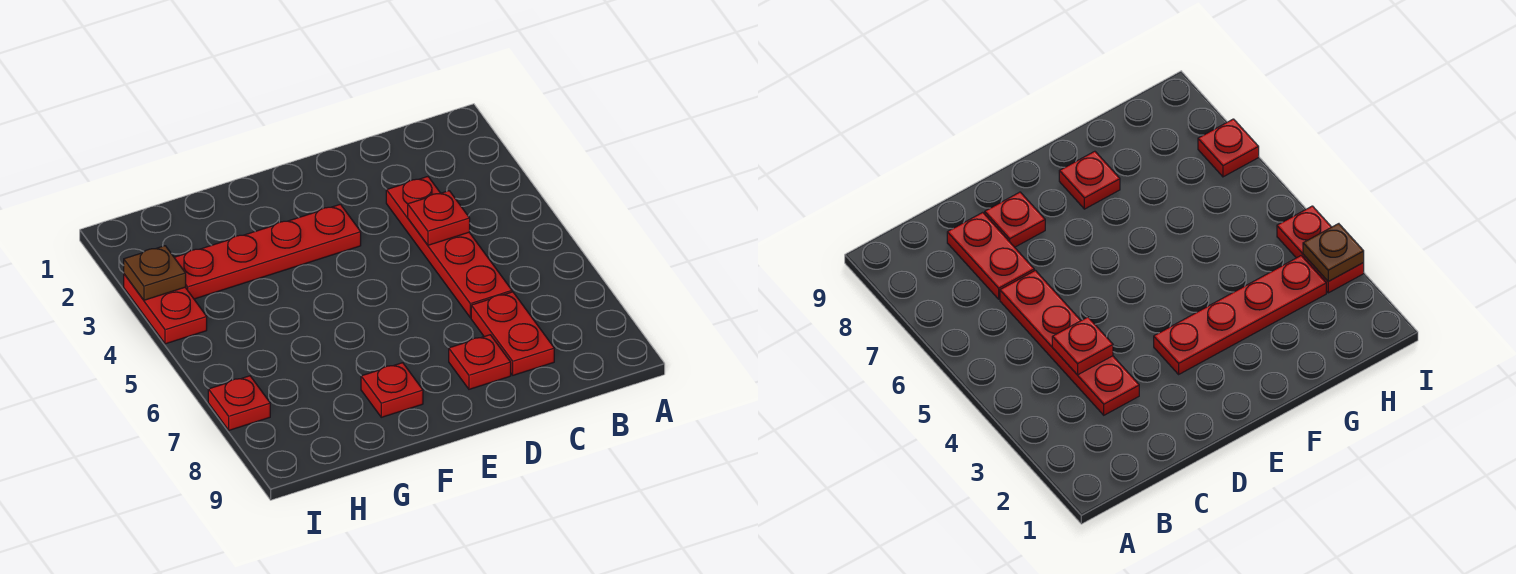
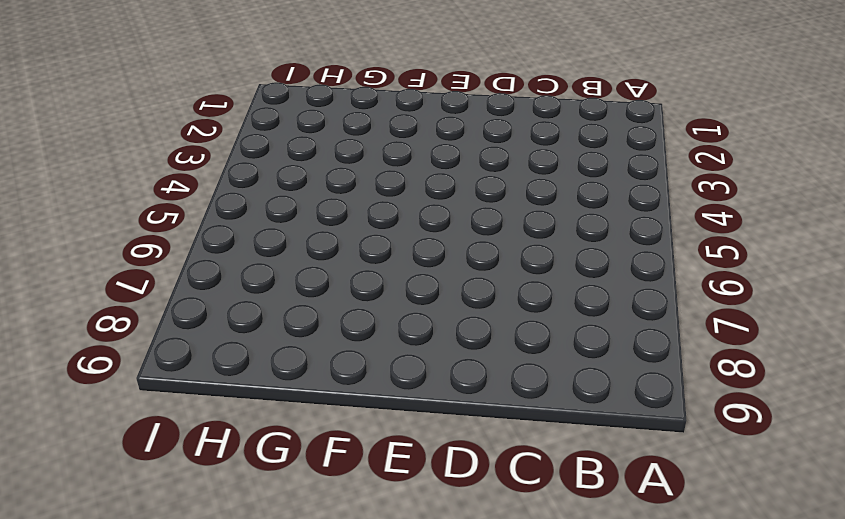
none -> red plate C3:C6 level 1
none -> red plate C7:C8 level 1

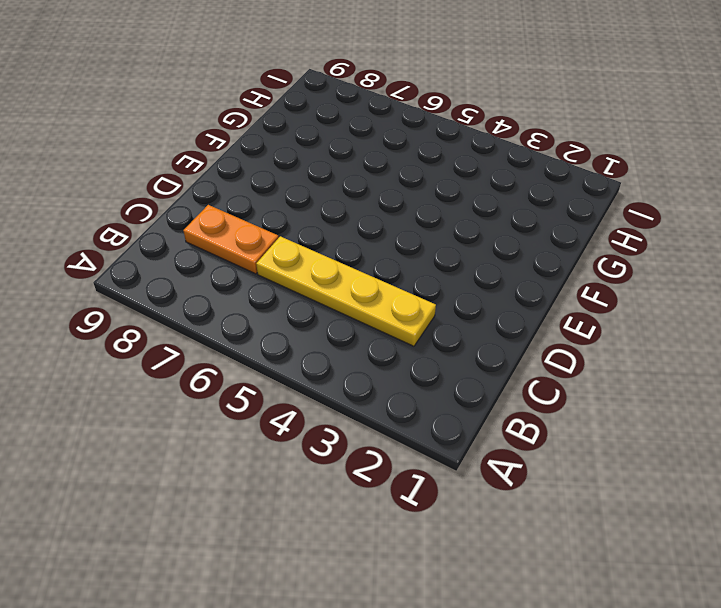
yellow plate C3:C6 level 1 -> red plate C3:C6 level 1
orange plate C7:C8 level 1 -> red plate C7:C8 level 1
none -> red plate D8 level 1
none -> red plate E3:H3 level 1

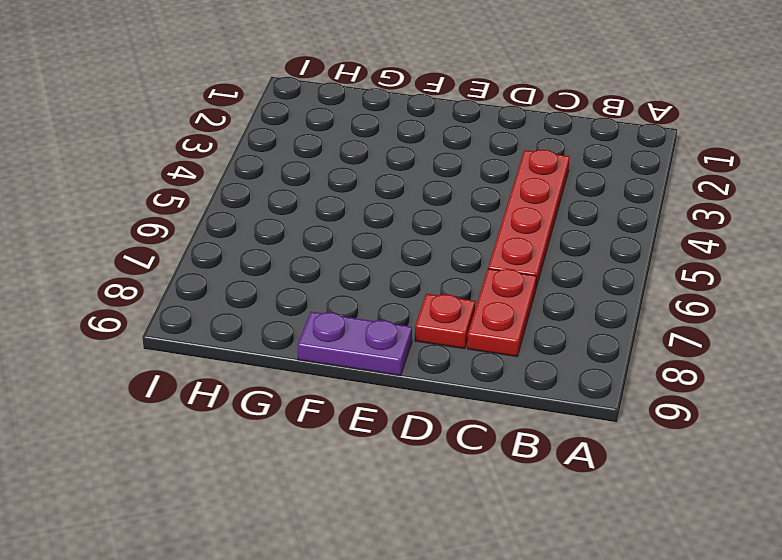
purple plate E9:F9 level 1 -> none
none -> red plate E3:H3 level 1
none -> red plate F8 level 1

